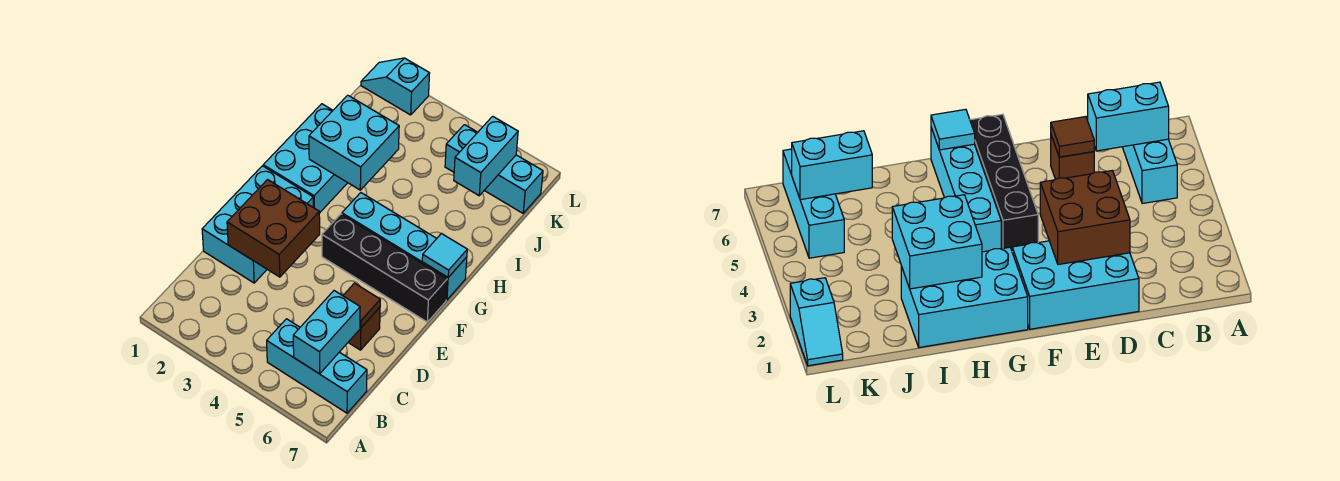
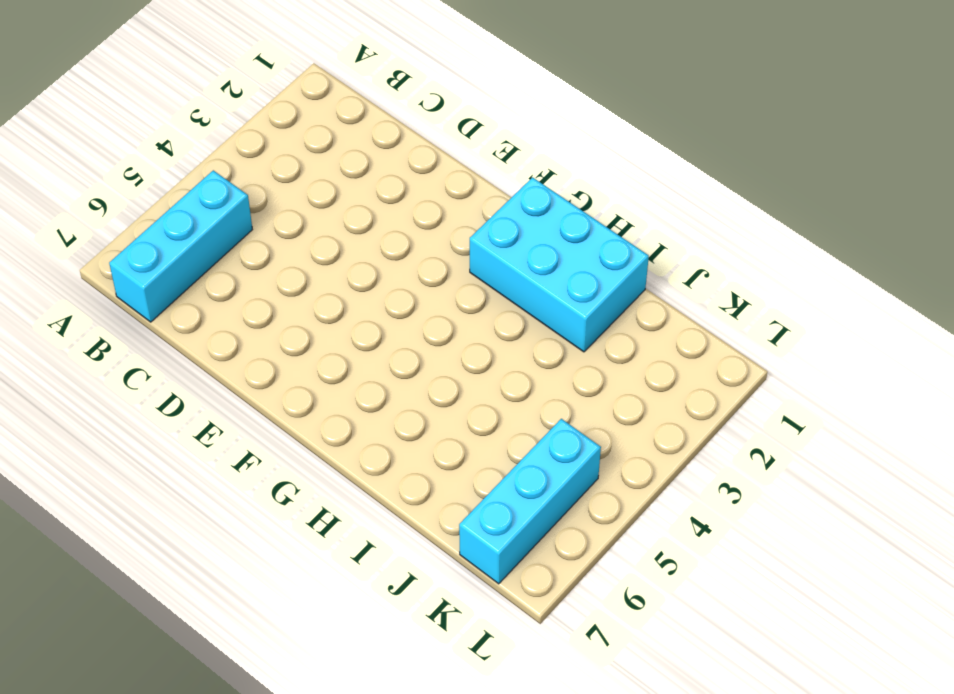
none -> cyan brick D1:F2 level 1
none -> brown brick D6 level 1
none -> black brick F4:F7 level 1

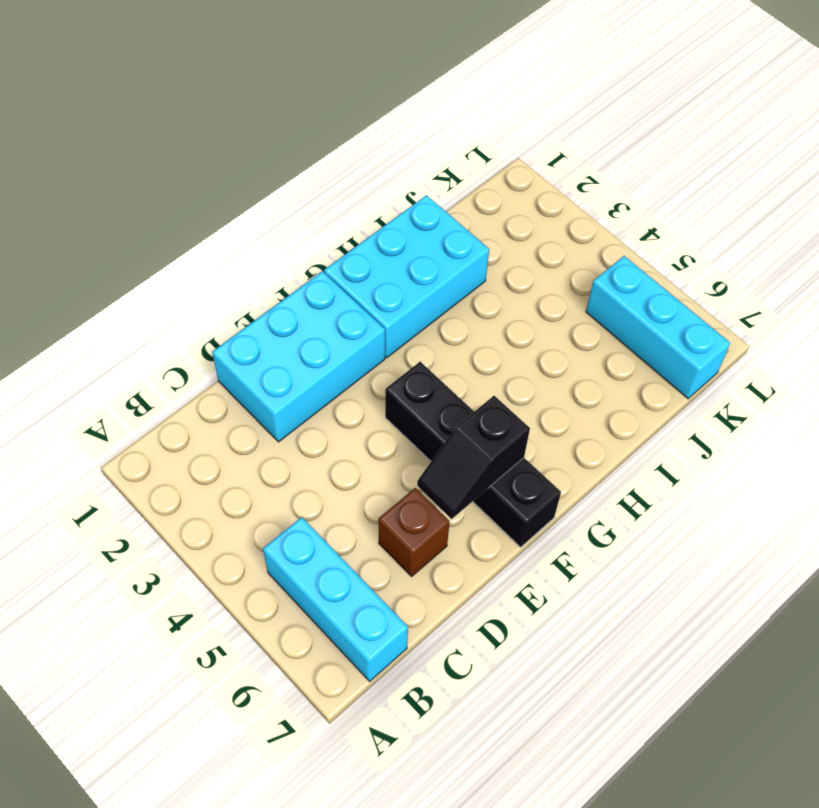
black slope E6:F6 level 2 top F -> none
none -> cyan brick G4:G7 level 1
none -> cyan slope L1:L2 level 1 top 2
none -> cyan brick B6:C6 level 2

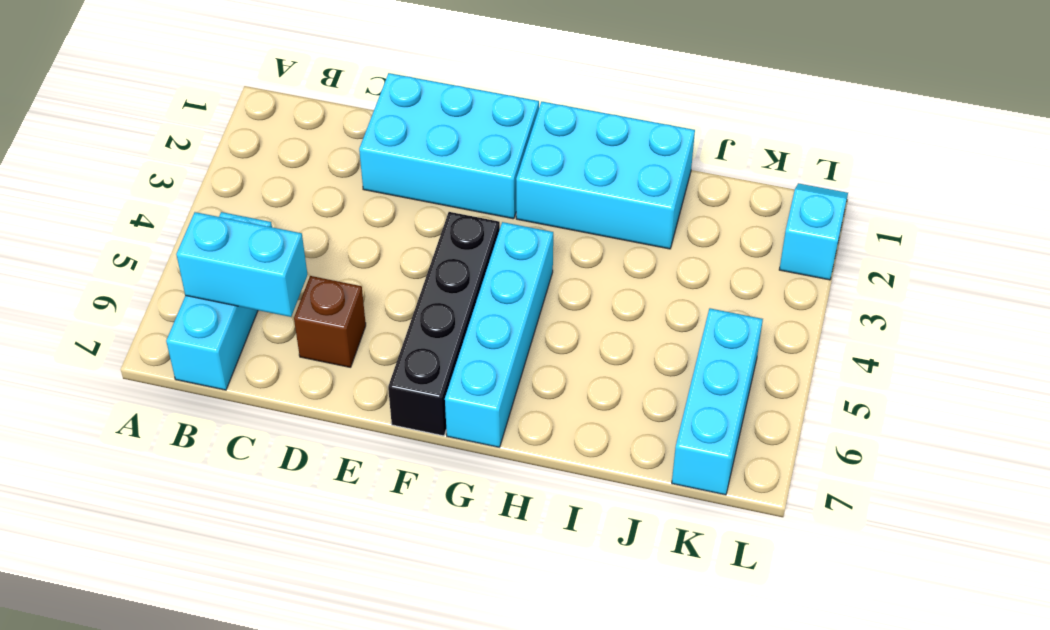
none -> brown brick D2:E3 level 2
none -> brown tile D6 level 2
none -> cyan tile G7 level 2

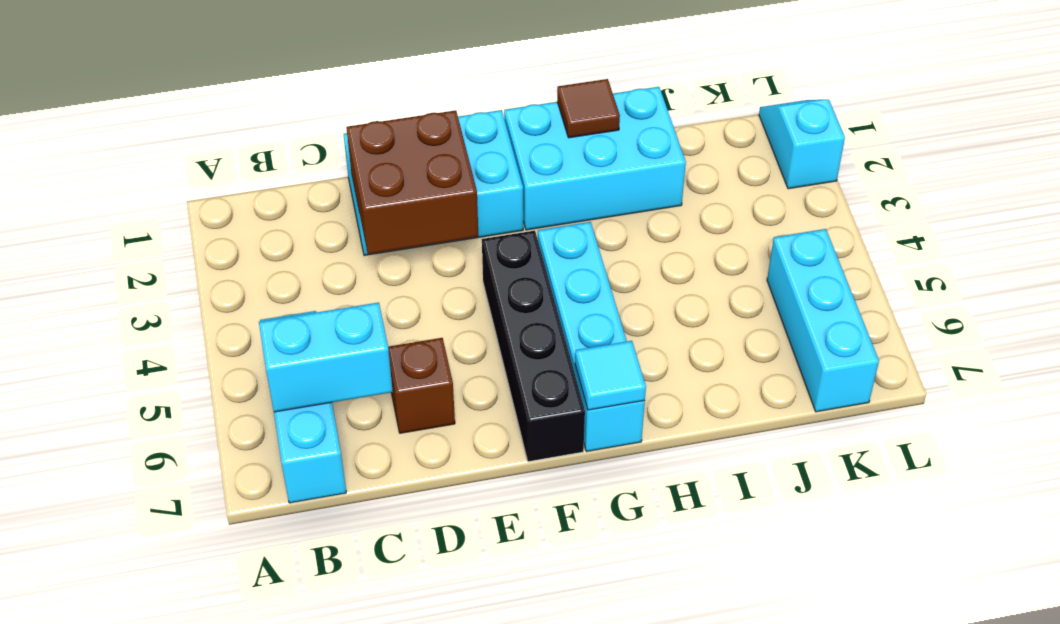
brown tile H1 level 2 -> brown tile D6 level 2
none -> cyan brick H2:I3 level 2
none -> cyan brick J6:K6 level 2

